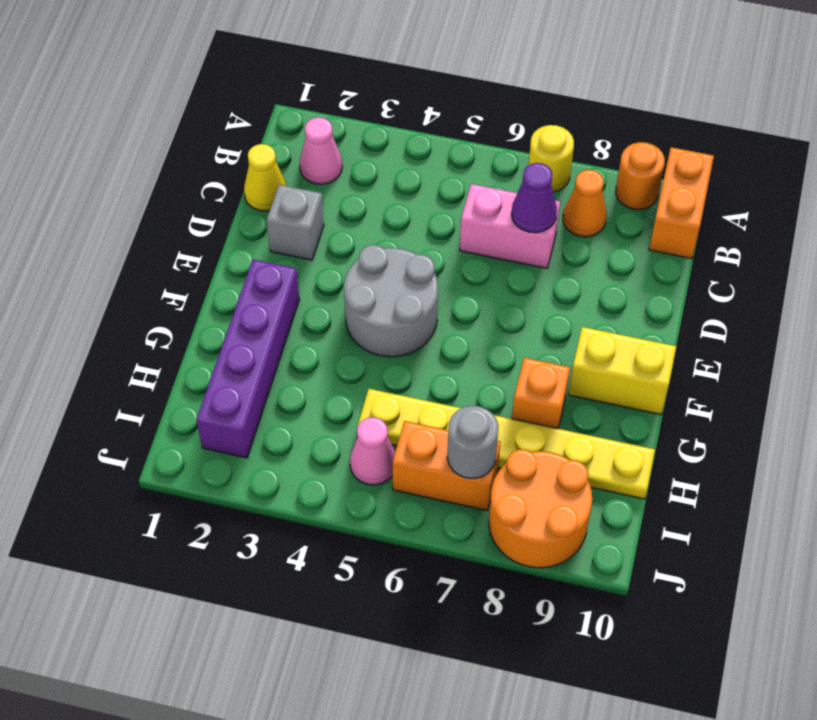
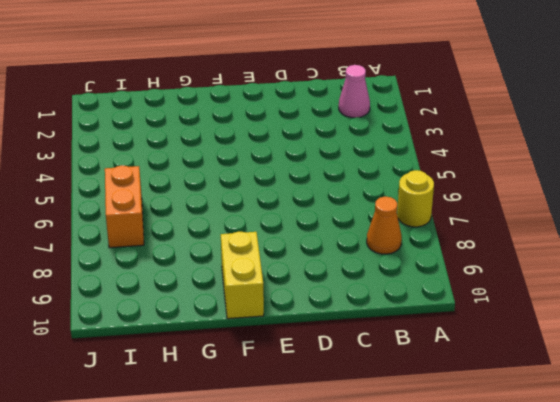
none -> orange round brick A9 level 1
none -> orange brick A10:B10 level 1
none -> yellow cone C1 level 1

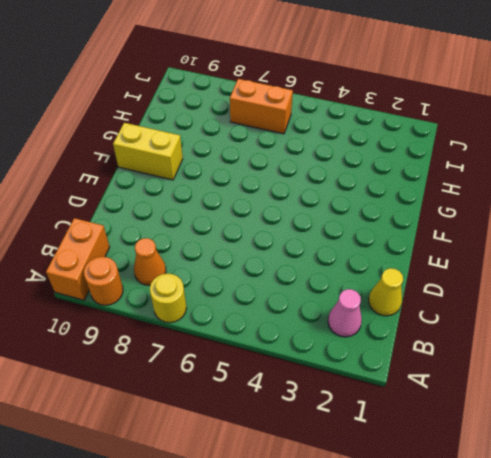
none -> pink brick C6:C7 level 1
none -> grey brick D2 level 1
none -> grey round brick E4:F5 level 1

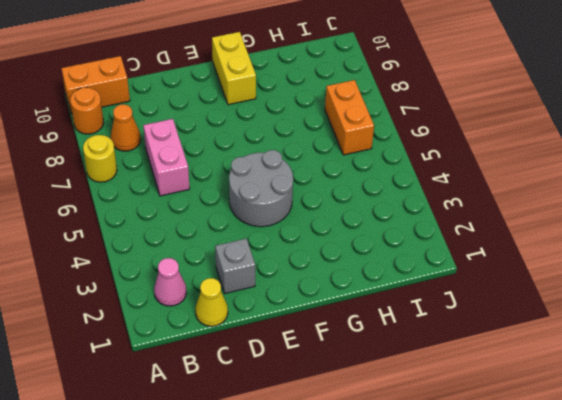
none -> purple brick F2:I2 level 1
none -> orange brick G8 level 1
none -> yellow plate H5:H10 level 1

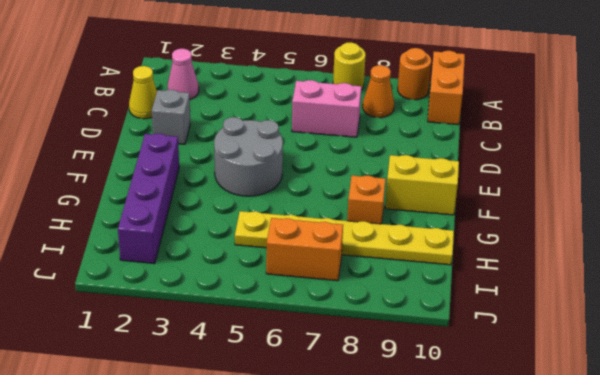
none -> pink cone I5 level 1
none -> orange round brick I8:J9 level 1
none -> purple cone C7 level 2

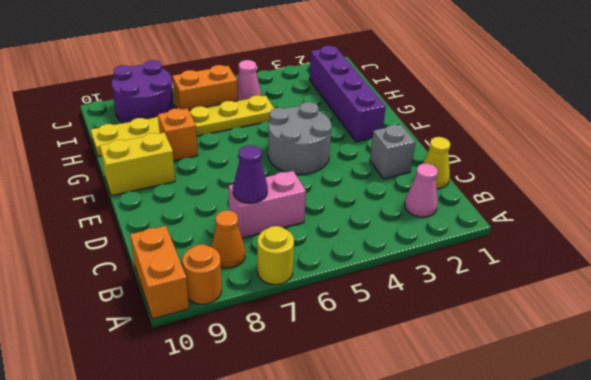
purple round brick I8:J9 level 1 -> orange round brick I8:J9 level 1
none -> grey round brick I7 level 2

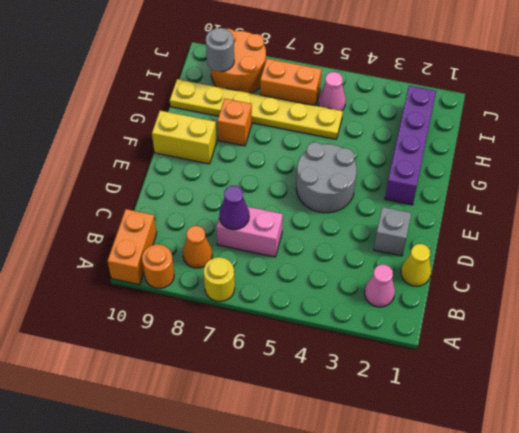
grey round brick I9 level 2 -> grey round brick I7 level 2

